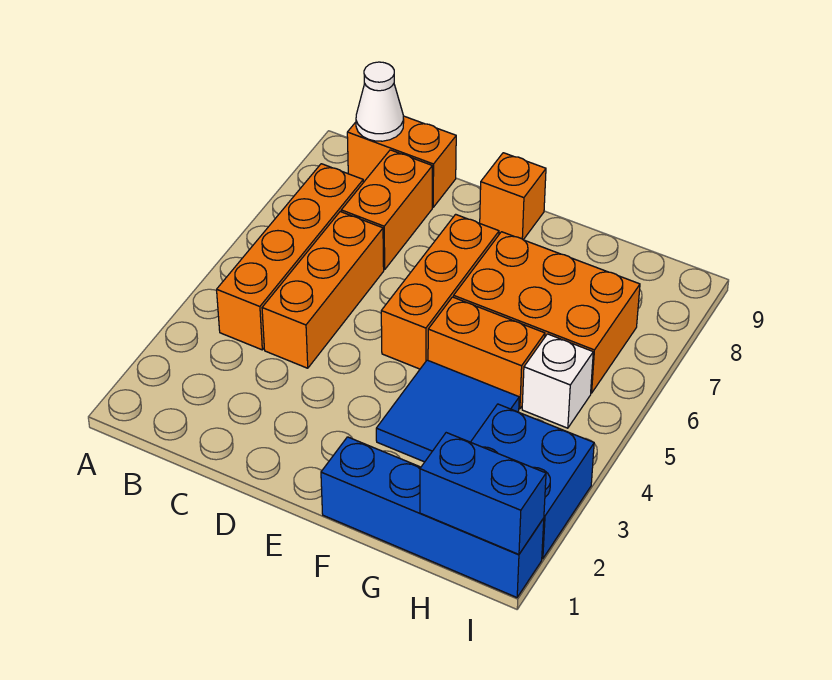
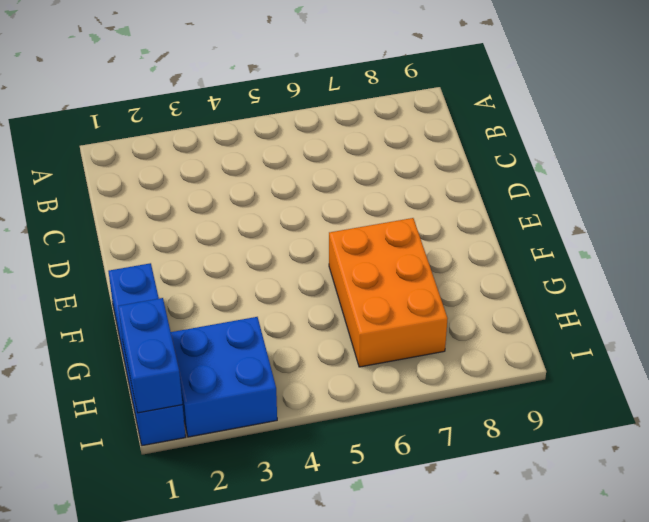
none -> orange brick B4:B7 level 1
none -> orange brick B9:C9 level 1
none -> orange brick C4:C6 level 1

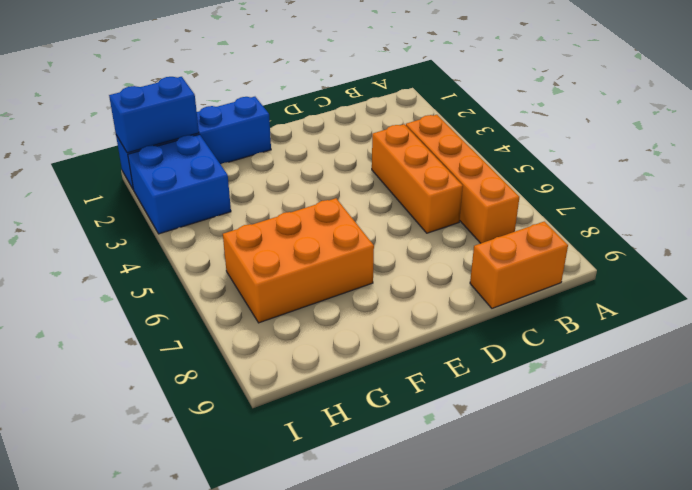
none -> orange brick C7:C8 level 1
none -> orange brick E5:E7 level 1
none -> orange brick E9 level 1

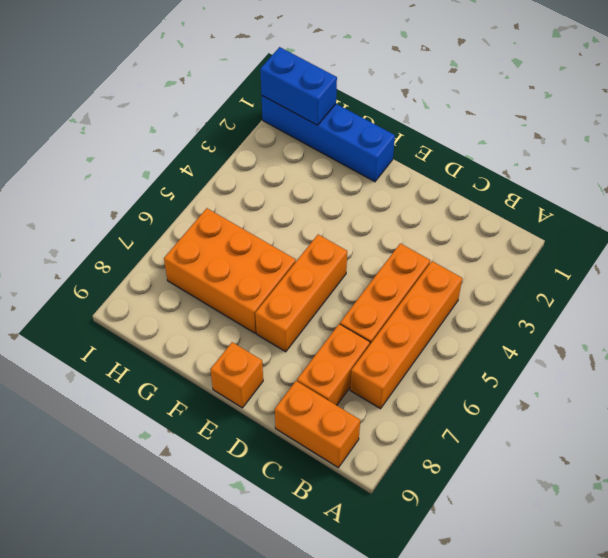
none -> blue tile F3:G4 level 1
none -> orange brick F5:G5 level 1
none -> blue brick H2:I3 level 1

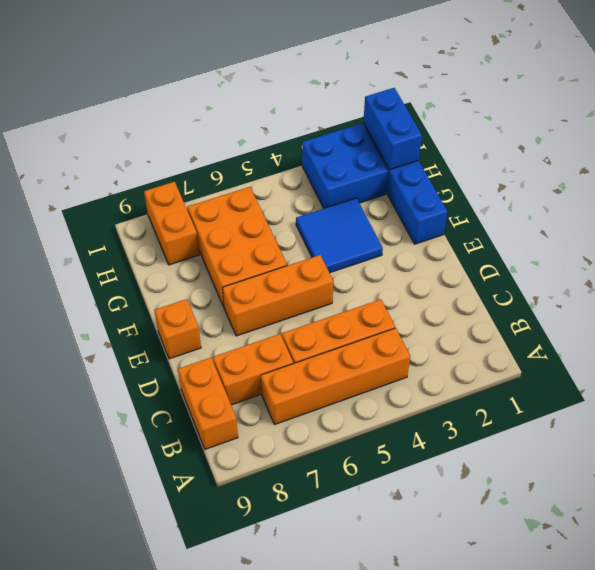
orange brick H8:I8 level 1 -> orange brick F5:G5 level 1
none -> white brick H5 level 1
none -> white cone B9 level 2

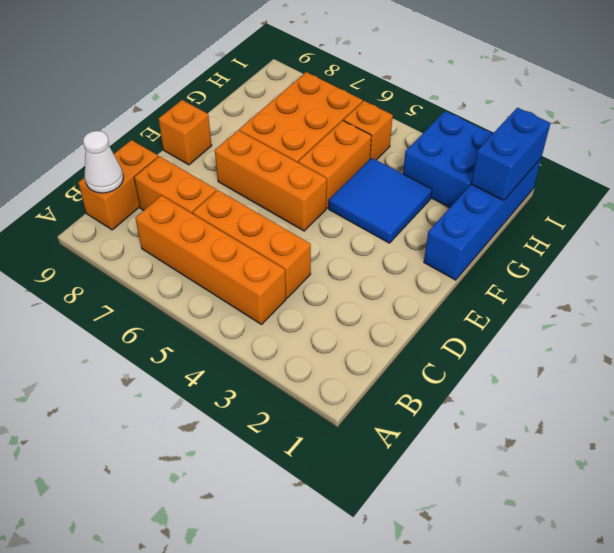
orange brick H5 level 1 -> white brick H5 level 1

